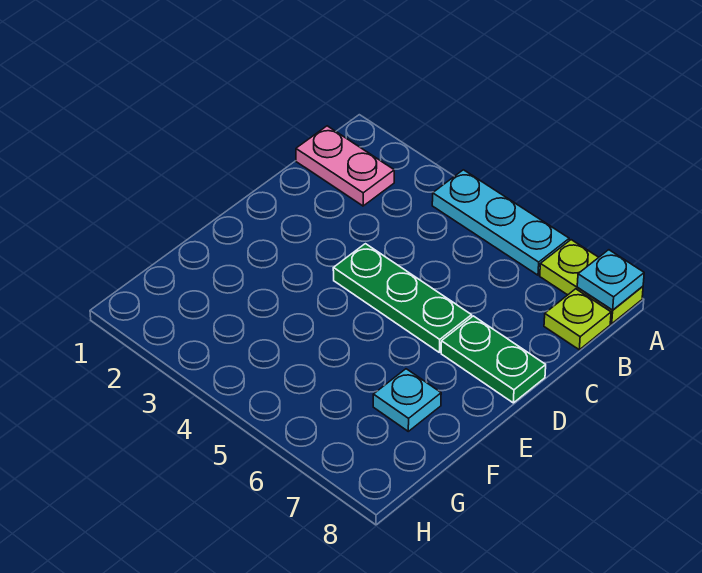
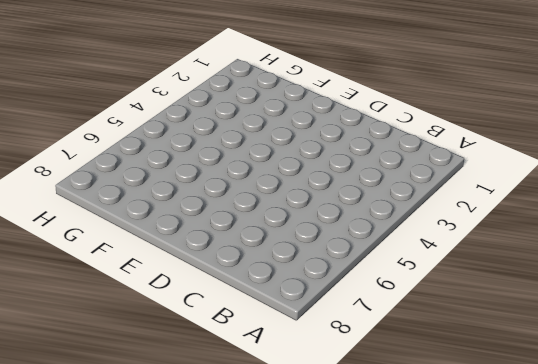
none -> cyan plate A4:A6 level 1
none -> lime plate A7:A8 level 1

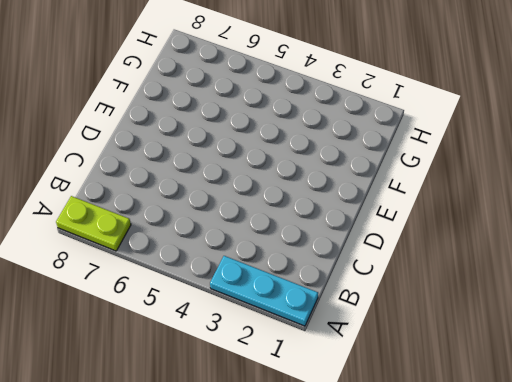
cyan plate A1:A3 level 1 -> cyan plate A4:A6 level 1
none -> pink plate B1:B2 level 1
none -> lime plate B8 level 1

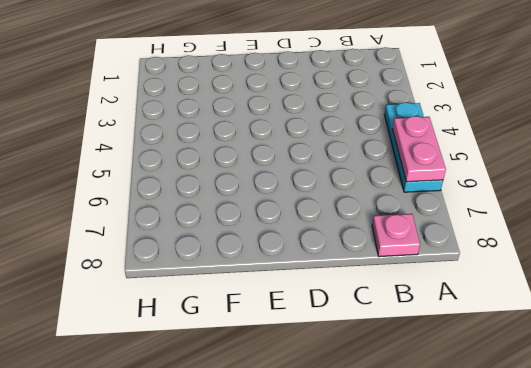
pink plate A5:A6 level 2 -> pink plate B1:B2 level 1
pink plate B8 level 1 -> lime plate B8 level 1
none -> lime plate A7:A8 level 1
none -> green plate D4:D6 level 1

